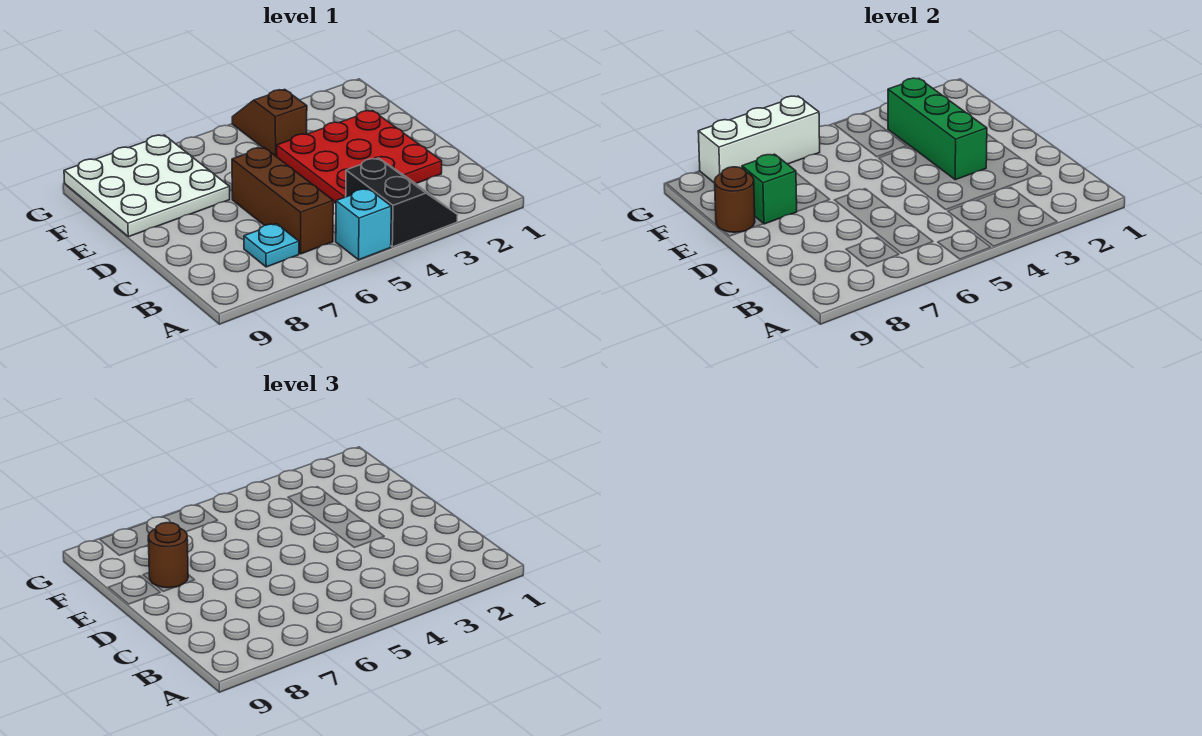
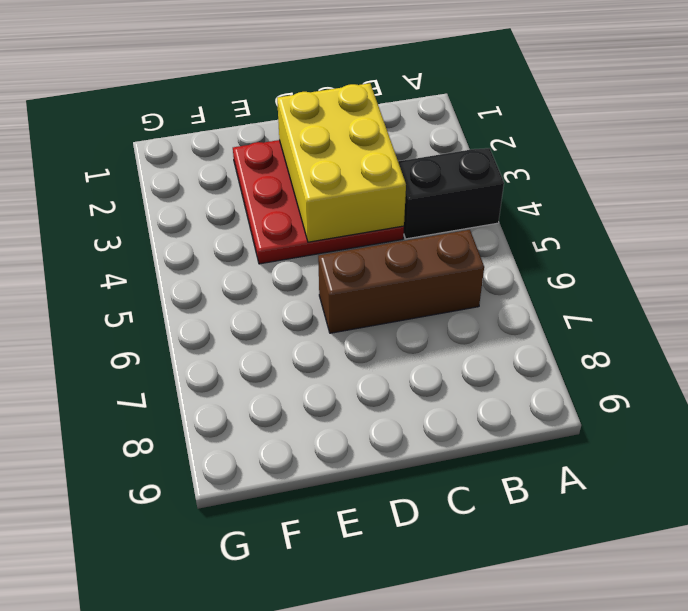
yellow brick C2:D4 level 2 -> green brick D3:F3 level 2
none -> cyan brick A5 level 1
none -> cyan plate B7 level 1
none -> white plate E7:G9 level 1

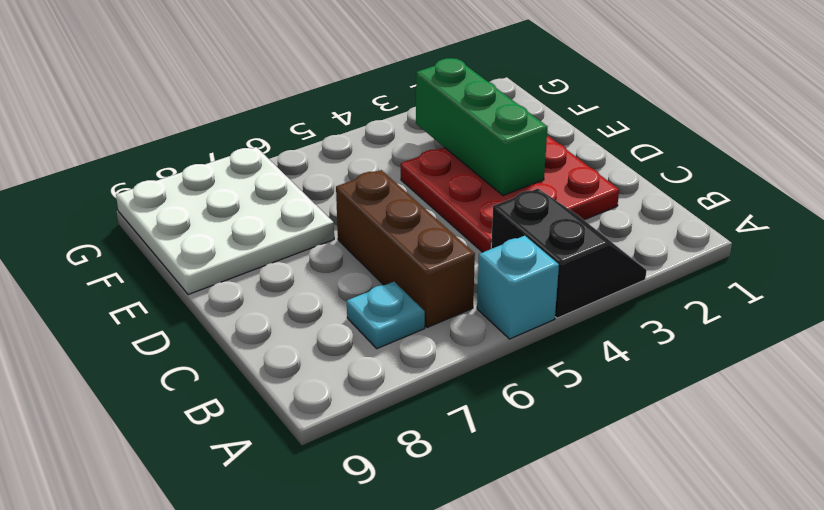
none -> brown slope F4:G4 level 1 top F
none -> green brick E8 level 2
none -> brown round brick E9 level 2

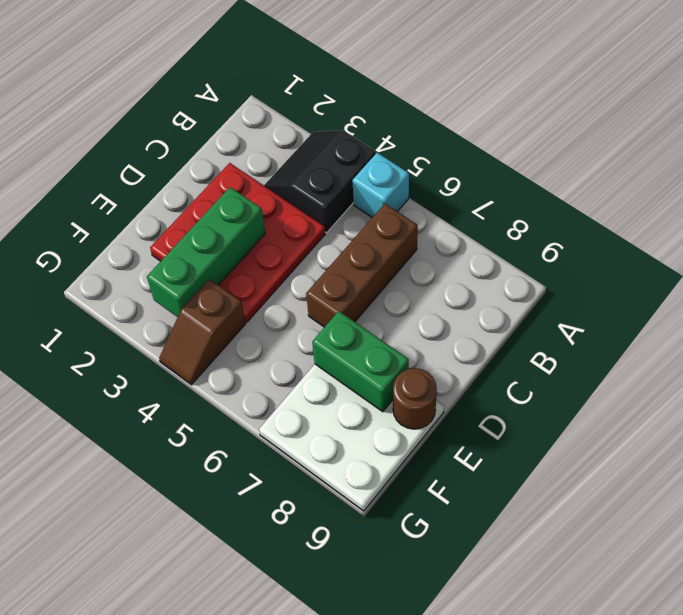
green brick E7:E8 level 2 -> green brick E8 level 2
none -> cyan plate B7 level 1
none -> white brick G6:G8 level 2
none -> brown round brick E8 level 3

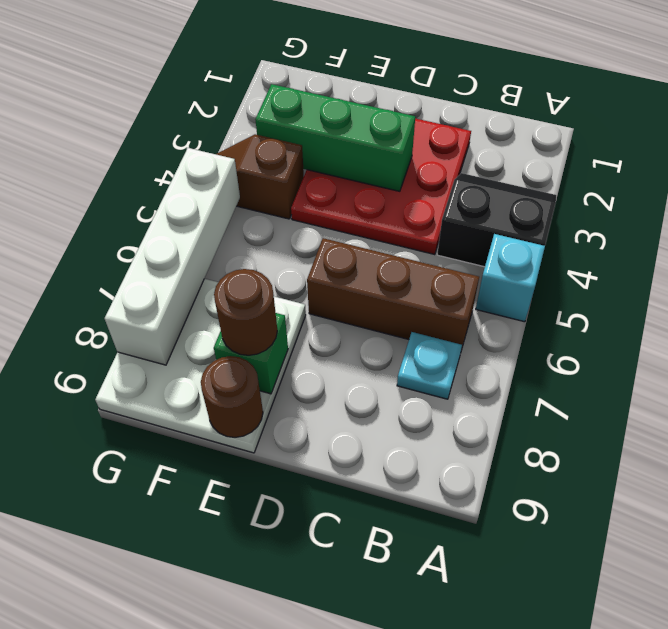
white brick G5:G8 level 2 -> white brick G6:G8 level 2

